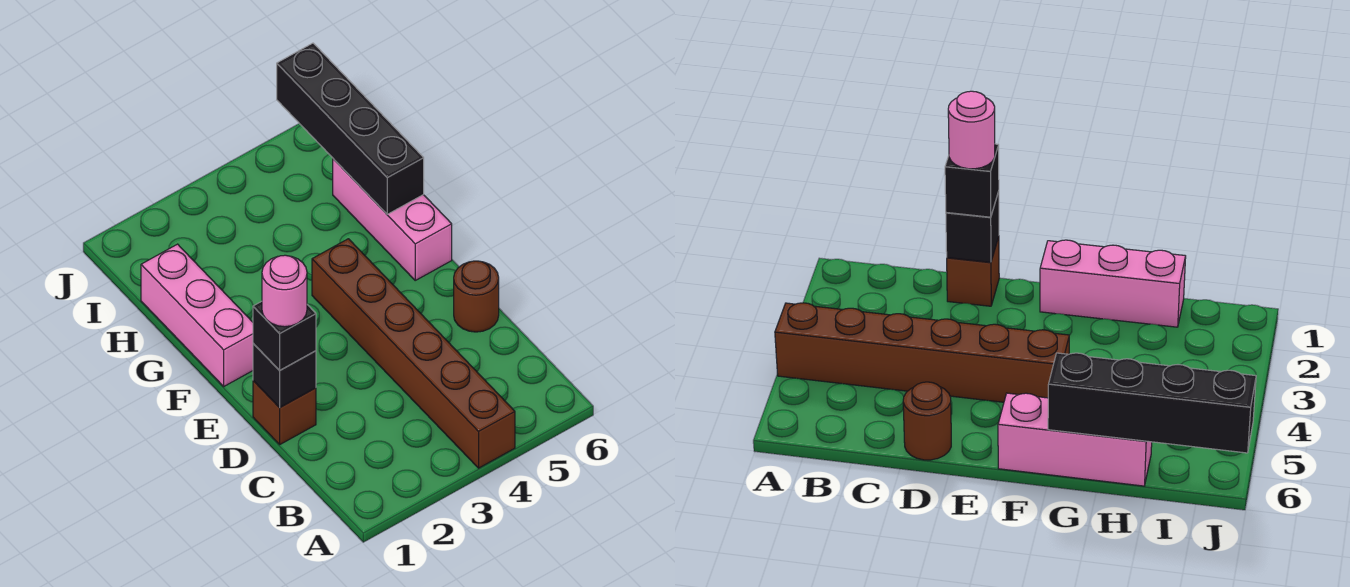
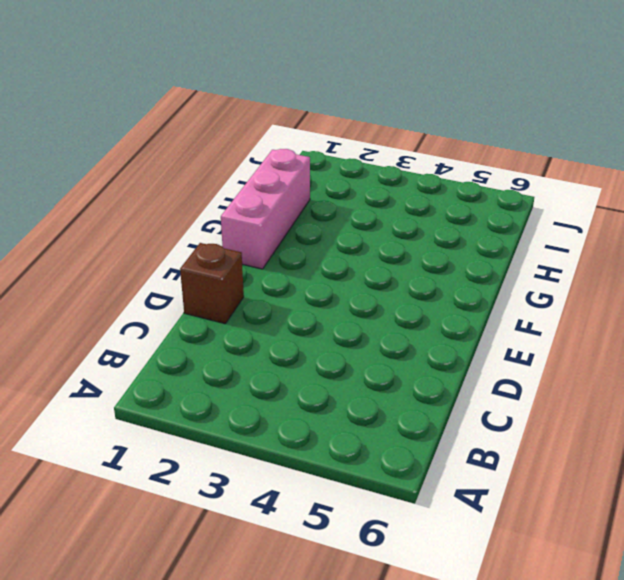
none -> brown brick A4:F4 level 1
none -> brown round brick D6 level 1

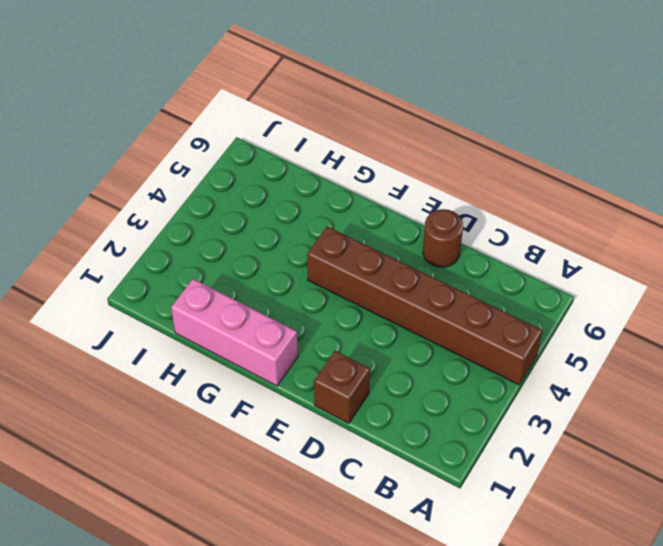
none -> pink brick F6:H6 level 1
none -> black brick D1 level 2

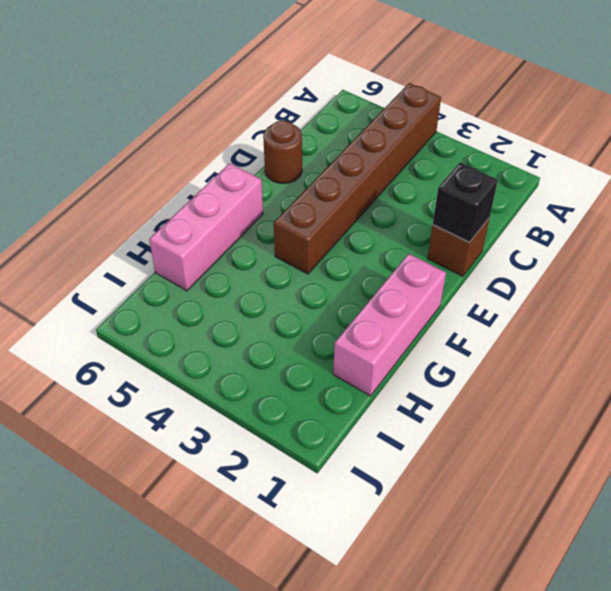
none -> black brick G6:J6 level 2
none -> black brick D1 level 3

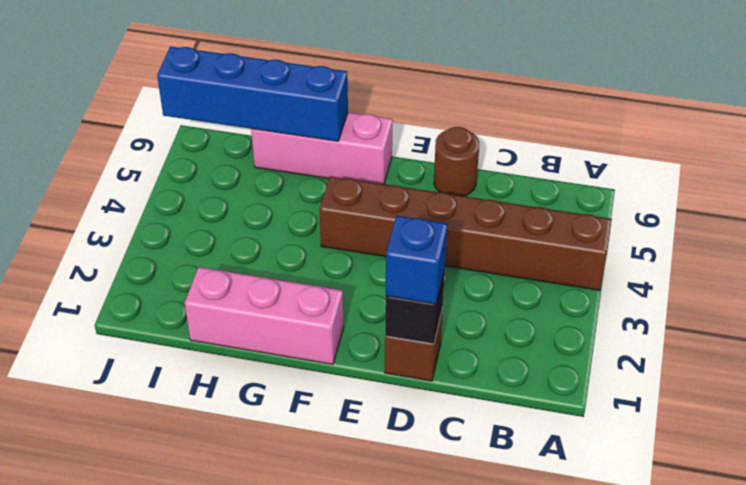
blue brick D1 level 3 -> black brick D1 level 3
blue brick G6:J6 level 2 -> black brick G6:J6 level 2
none -> pink round brick D1 level 4

